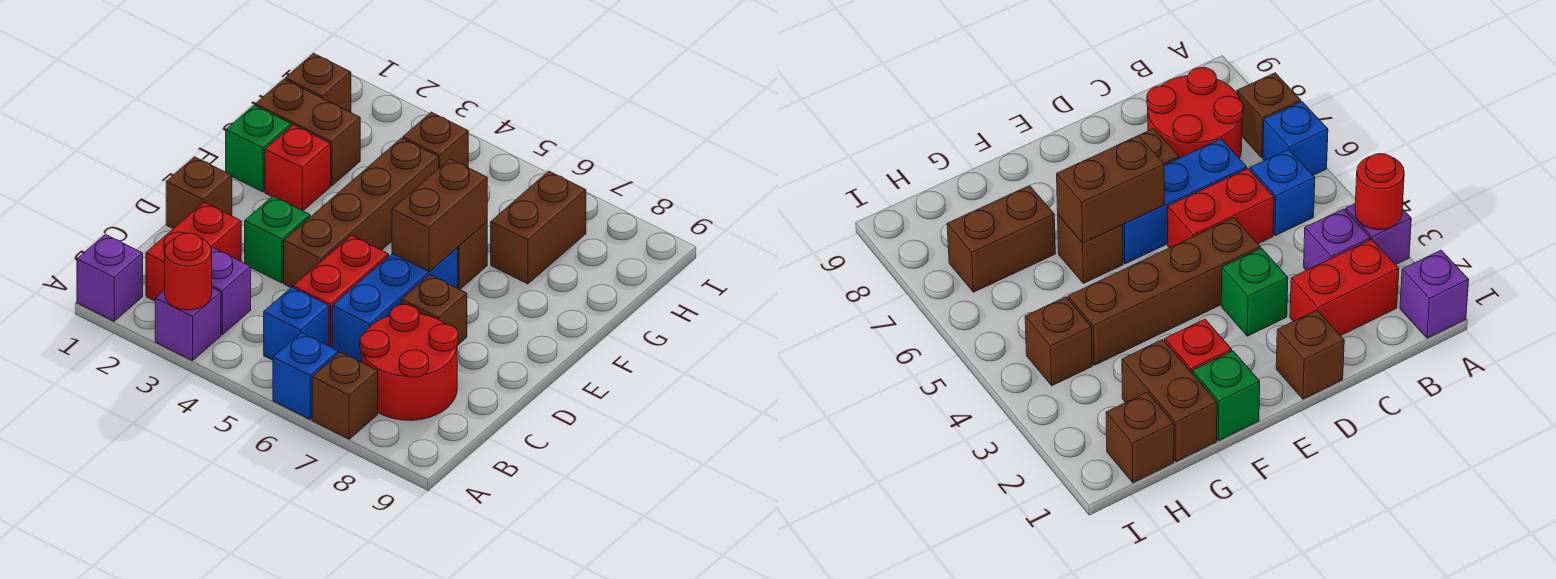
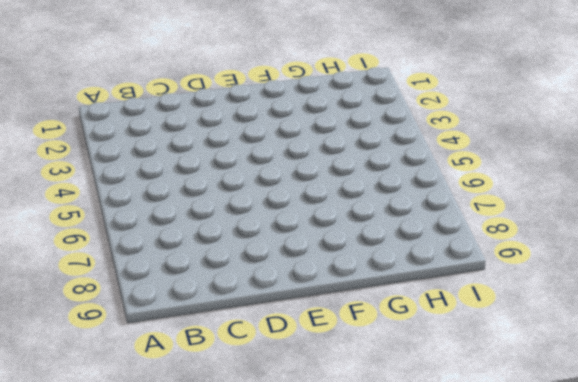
none -> purple brick A1 level 1
none -> purple brick A3 level 1
none -> blue brick A6 level 1

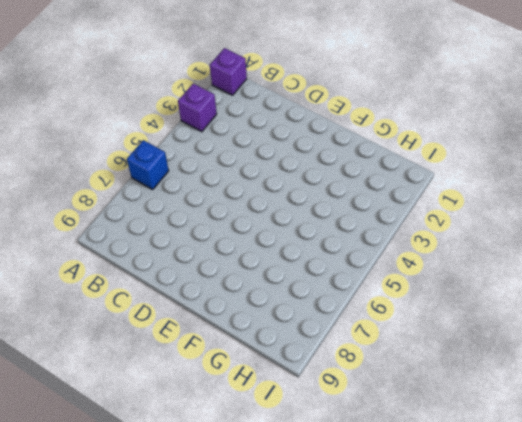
none -> brown brick A7 level 1
none -> red brick B2:C2 level 1
none -> purple brick B3 level 1

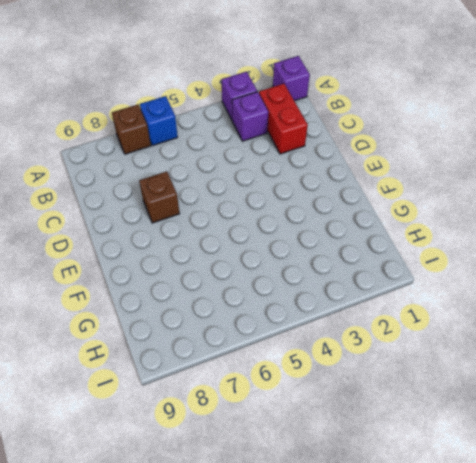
none -> blue brick B5 level 1
none -> red round brick B7:C8 level 1
none -> red brick C5:D5 level 1

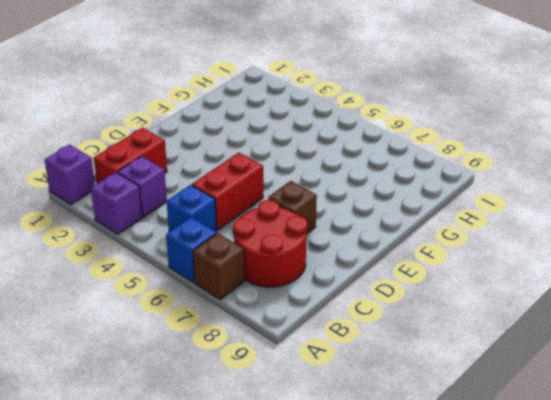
none -> blue brick C6:E6 level 1
none -> brown brick D1 level 1
none -> green brick D3 level 1

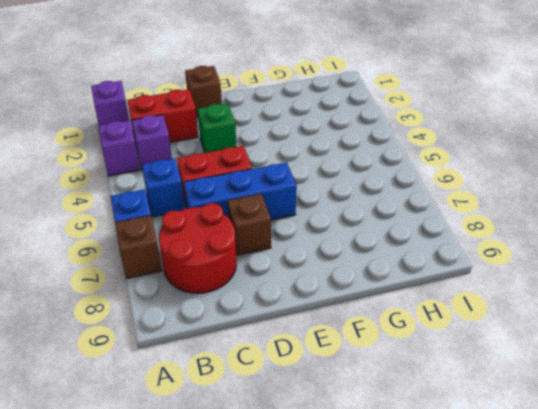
none -> brown brick D4:G4 level 1
none -> green brick F1 level 1
none -> red brick F2 level 1

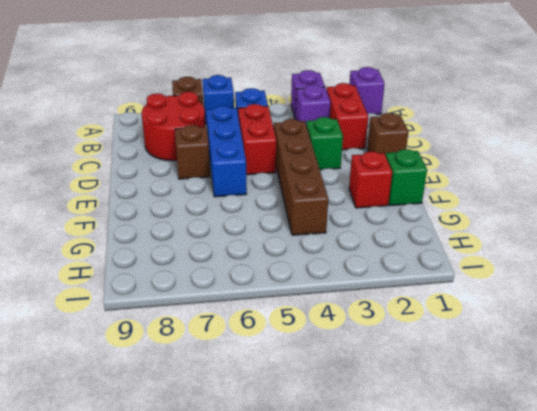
none -> brown brick F6 level 1
none -> brown brick G1:G2 level 1
none -> brown brick G7:H7 level 1

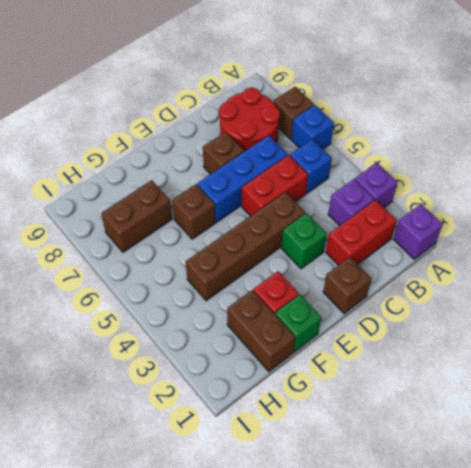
none -> brown brick H1 level 1
none -> brown brick H4 level 1
none -> red round brick A3 level 2

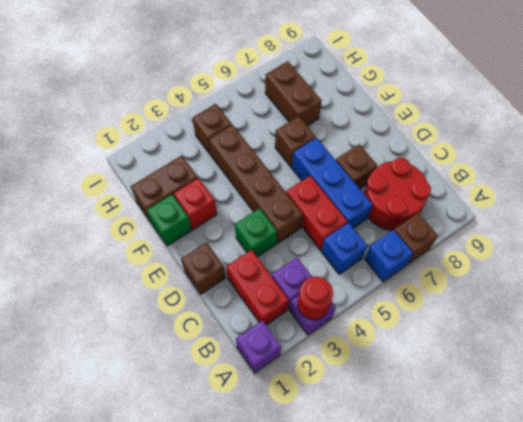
none -> brown brick H1 level 1
none -> brown brick E6:F6 level 2

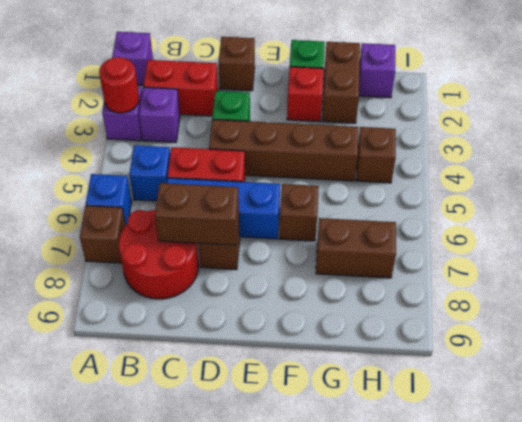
brown brick C7:D7 level 2 -> brown brick E6:F6 level 2
purple brick H1 level 1 -> brown brick H1 level 1

